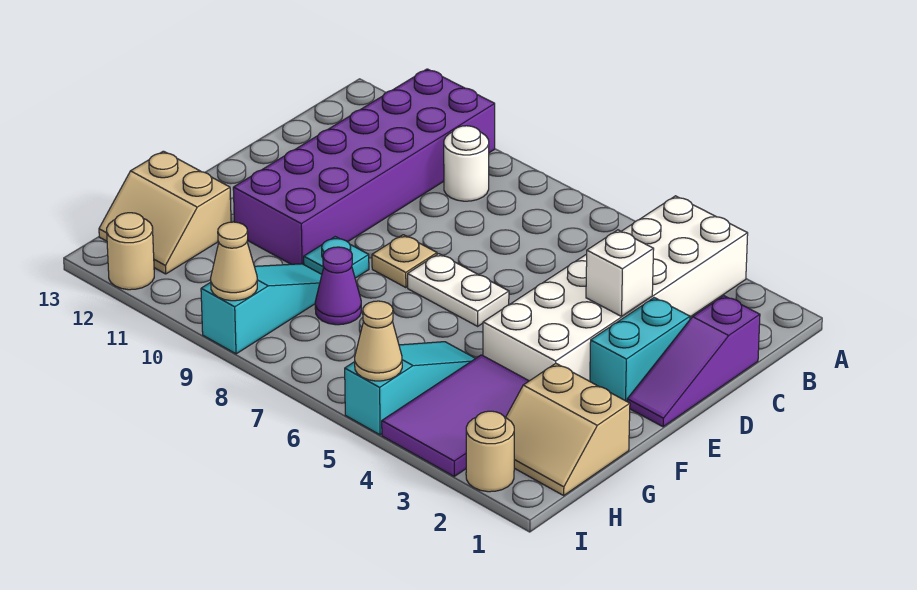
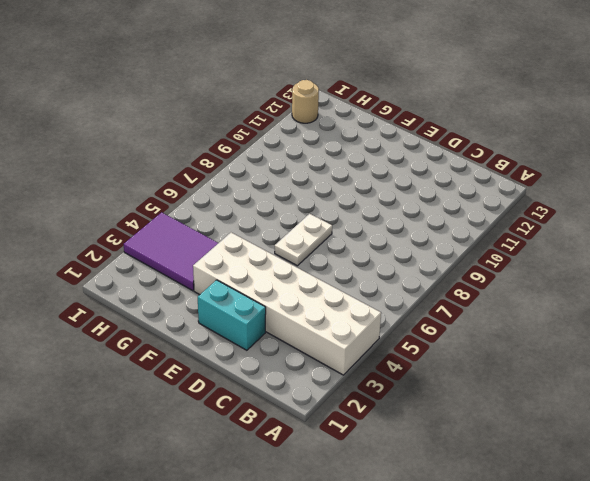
none -> purple brick A10:F11 level 1
none -> white round brick B9 level 1
none -> purple slope C1:E1 level 1 top C

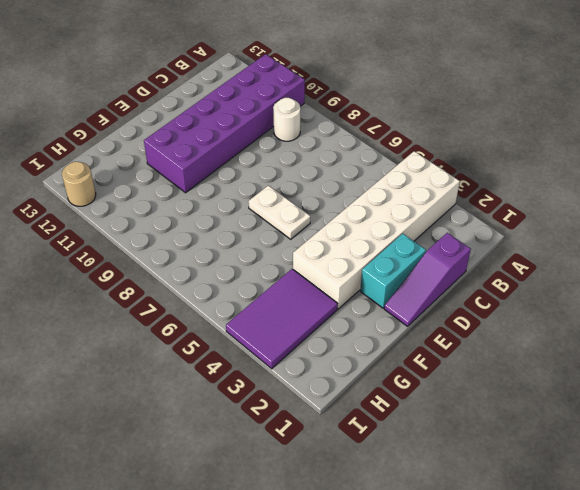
none -> tan plate E8 level 1
none -> cyan plate F9 level 1
none -> tan slope G1:H2 level 1 top G

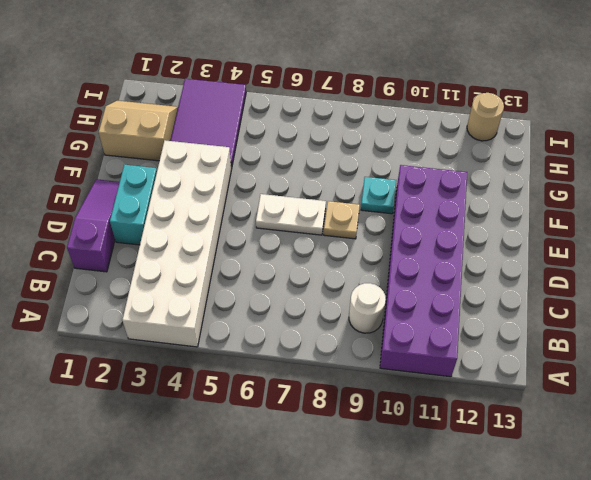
none -> cyan slope G5:I5 level 1 top I
none -> purple cone G8 level 1
none -> cyan slope G9:I9 level 1 top I

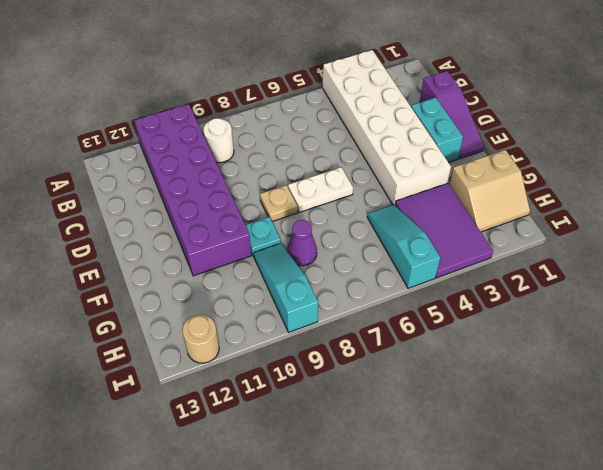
none -> tan slope G12:H13 level 1 top G
none -> tan round brick I2 level 1
none -> white brick D3 level 2

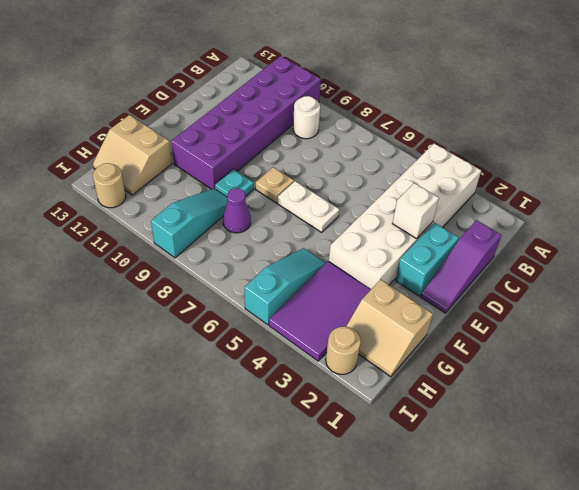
none -> tan cone I5 level 2
none -> tan cone I9 level 2

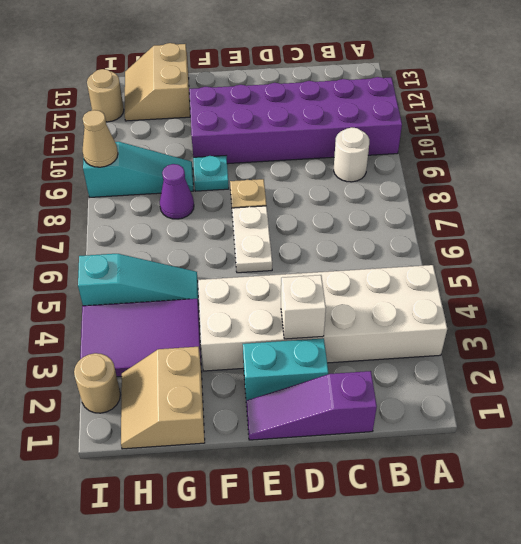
none -> tan cone I5 level 2

